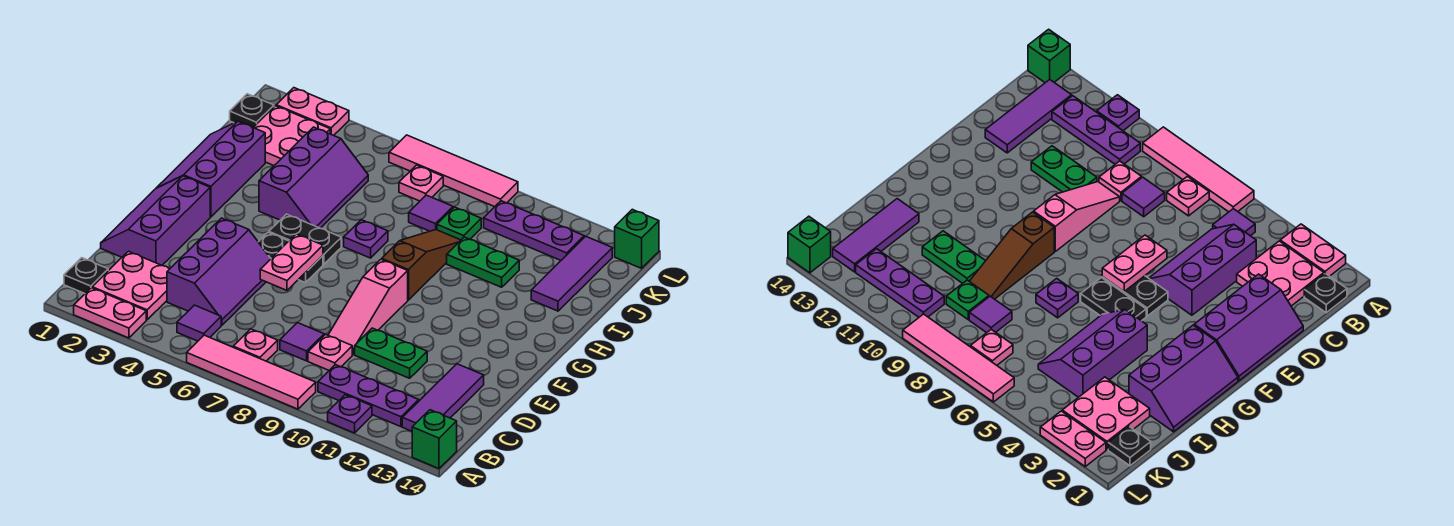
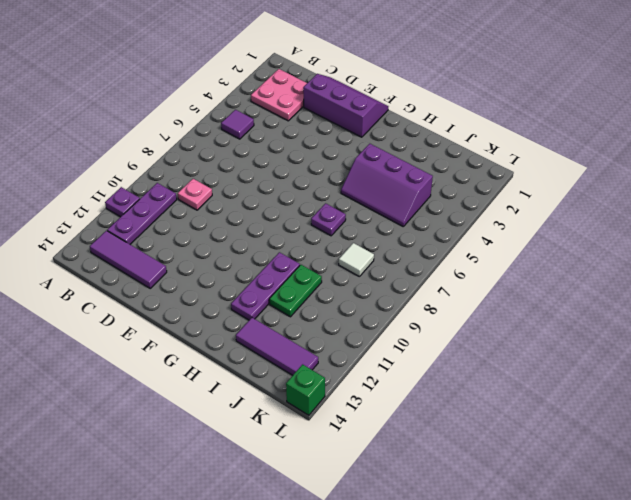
purple plate H10:H12 level 1 -> purple plate K10:K12 level 1
white tile J8 level 1 -> purple tile J8 level 1
none -> pink plate A2:A3 level 1
none -> pink tile A6:A9 level 1
none -> green brick A14 level 1
none -> black plate B1 level 1

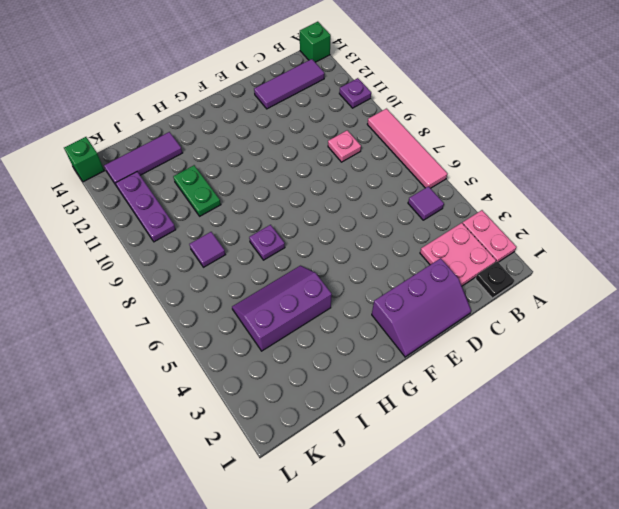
none -> pink plate B7 level 1
none -> purple plate B10:B12 level 1
none -> purple slope C4:E5 level 1 top 4
none -> purple tile C8 level 1

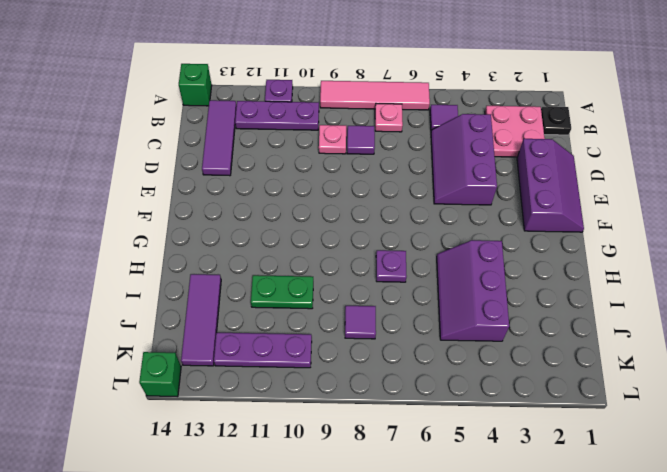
none -> pink plate A2:A3 level 1
none -> pink slope D9:F9 level 1 top F
none -> green plate D10:D11 level 1
none -> black plate F5:F6 level 1

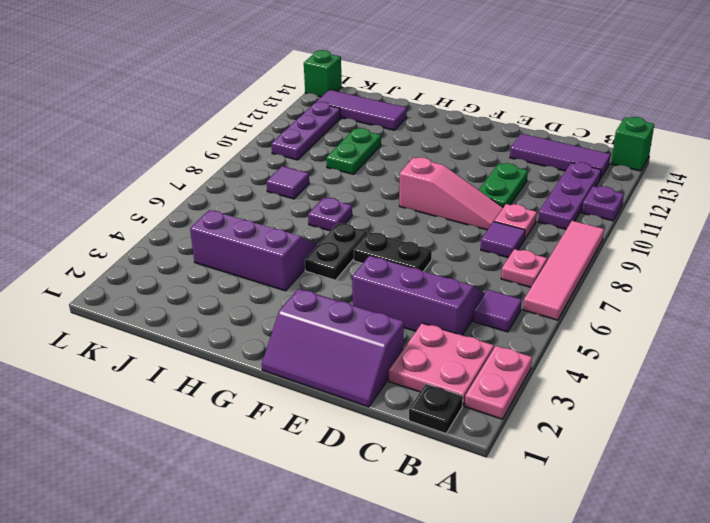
black plate E6:F6 level 1 -> black plate F5:F6 level 1
none -> purple slope G1:I2 level 1 top 2
none -> brown slope G9:I9 level 1 top G
none -> pink plate J2:K3 level 1
none -> green plate J9 level 1

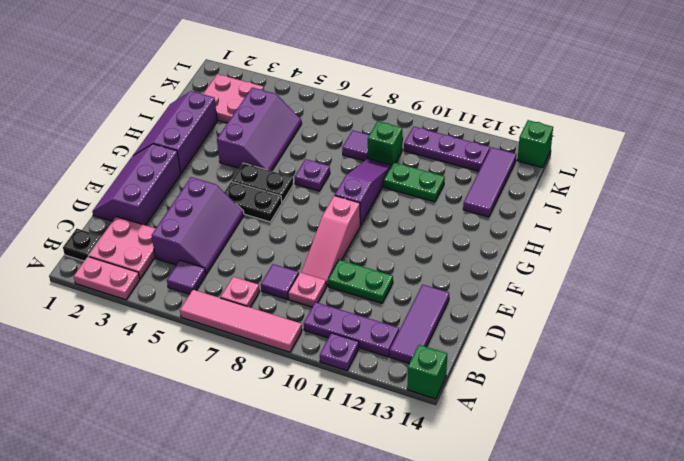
purple slope G9:I9 level 1 top G -> brown slope G9:I9 level 1 top G
green brick J9 level 1 -> green plate J9 level 1
none -> black plate K1 level 1
none -> pink plate K7 level 1
none -> pink plate L2:L3 level 1
none -> pink tile L6:L9 level 1

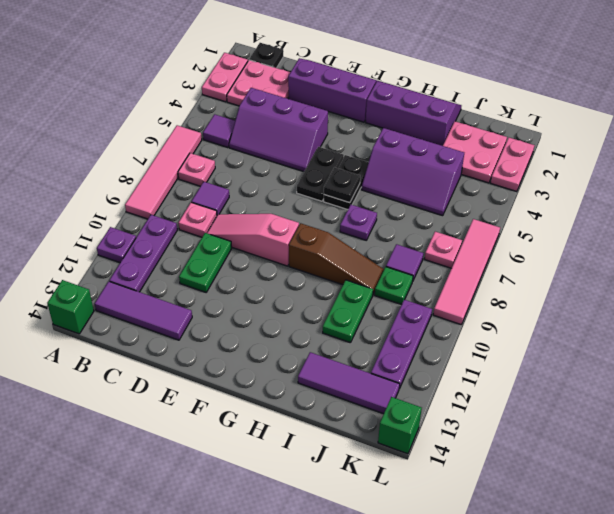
black plate G6 level 2 -> black plate K1 level 1
none -> pink plate E6:F6 level 2

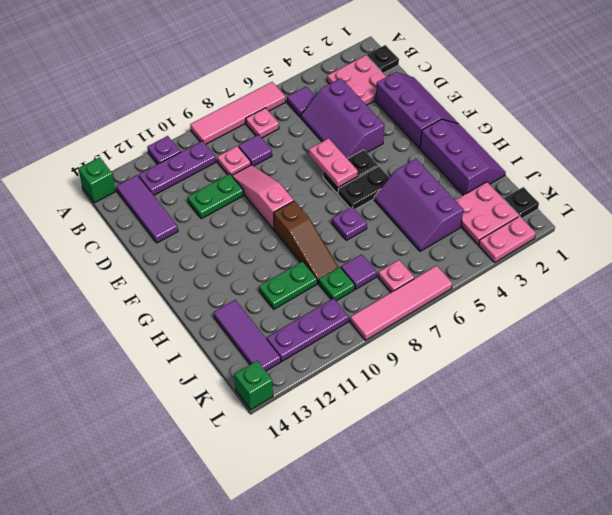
none -> pink plate A2:A3 level 1

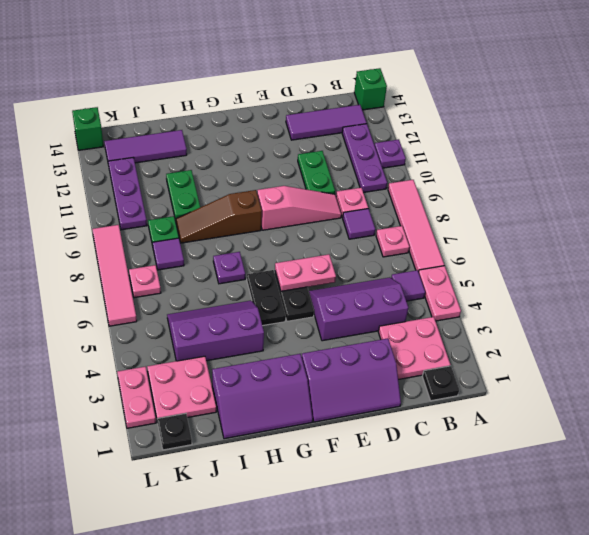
pink plate A4:A5 level 1 -> pink plate A2:A3 level 1

